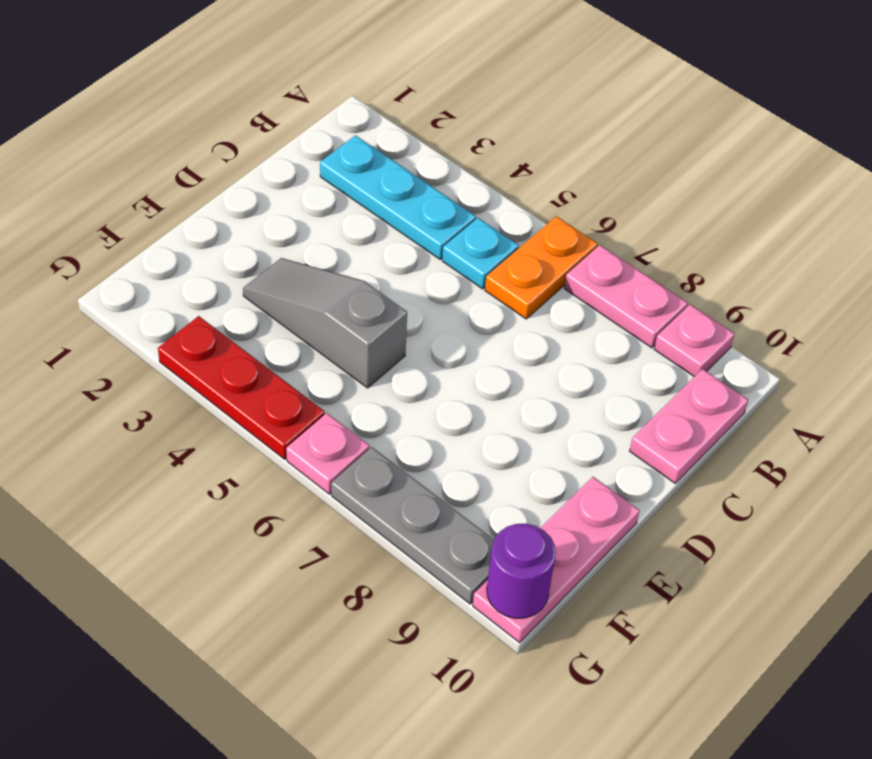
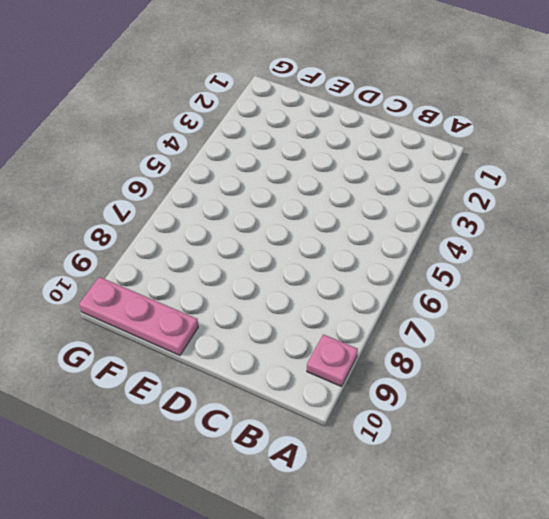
none -> orange plate A6:B6 level 1
none -> pink plate A7:A8 level 1
none -> cyan plate B2:B4 level 1

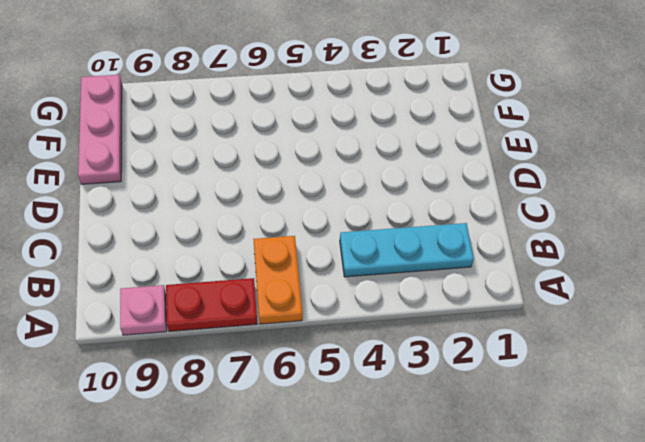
red plate A7:A8 level 1 -> pink plate A7:A8 level 1
none -> cyan plate B5 level 1
none -> pink plate B10:C10 level 1
none -> grey slope E3:E5 level 1 top 5

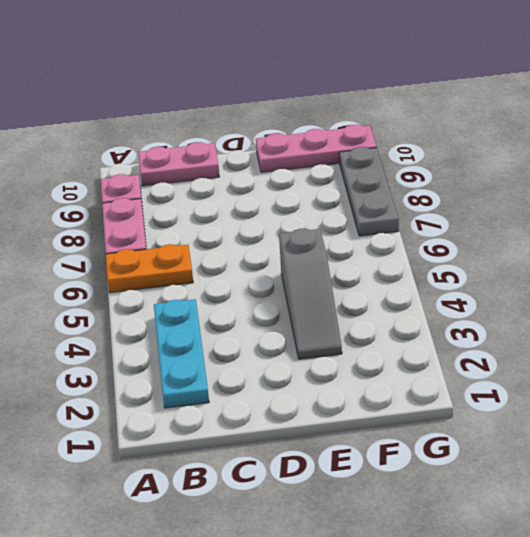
none -> cyan plate B5 level 1
none -> red plate G3:G5 level 1
none -> pink plate G6 level 1

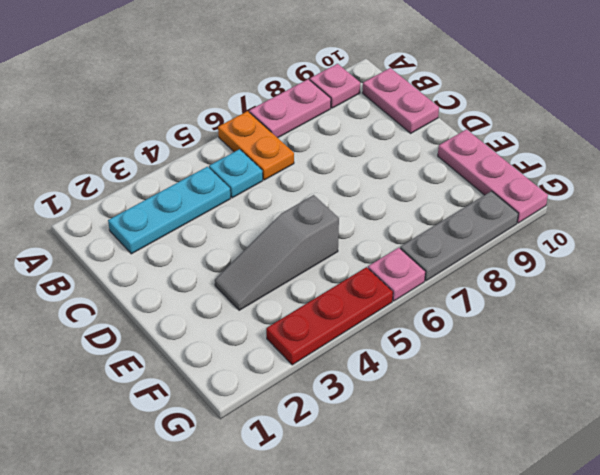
none -> purple round brick G10 level 2

